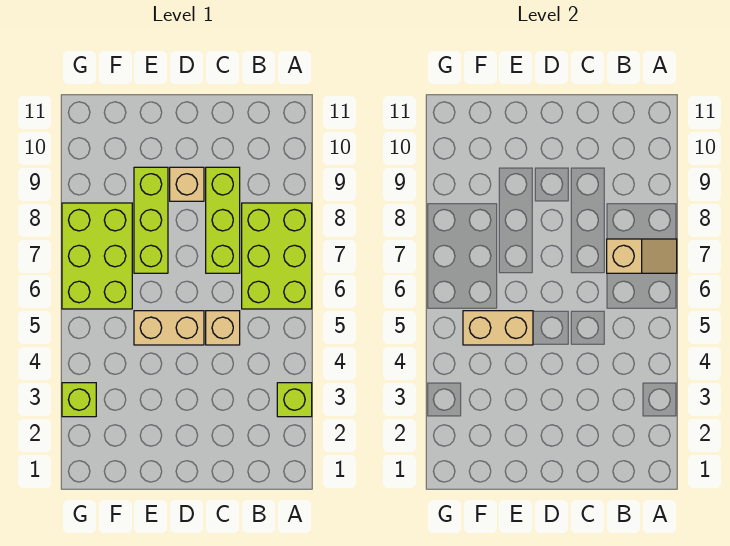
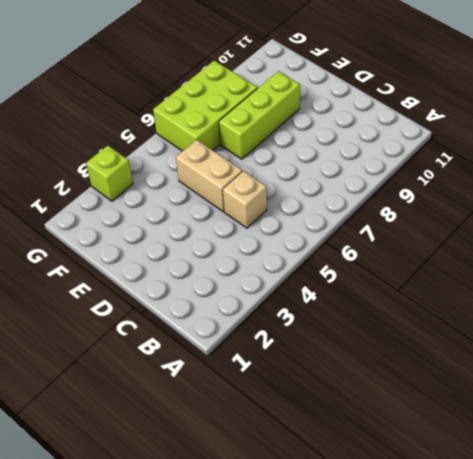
none -> lime brick A3 level 1
none -> lime brick A6:B8 level 1

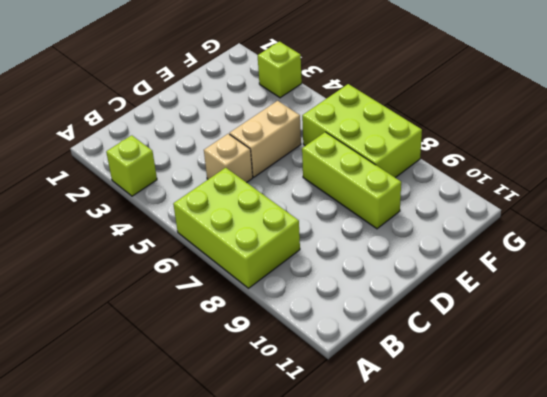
none -> lime brick C7:C9 level 1
none -> tan brick D9 level 1

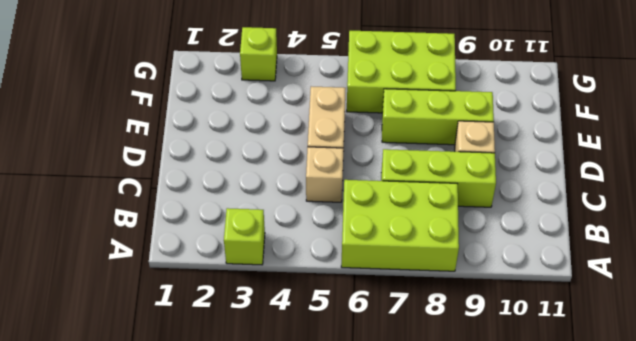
none -> tan slope A7:B7 level 2 top B
none -> tan brick E5:F5 level 2

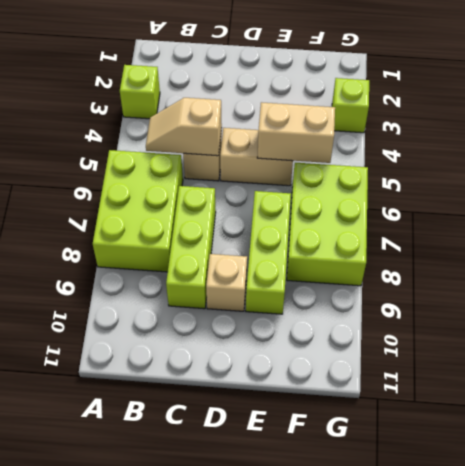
tan slope B5:C5 level 2 top C -> tan slope A7:B7 level 2 top B

